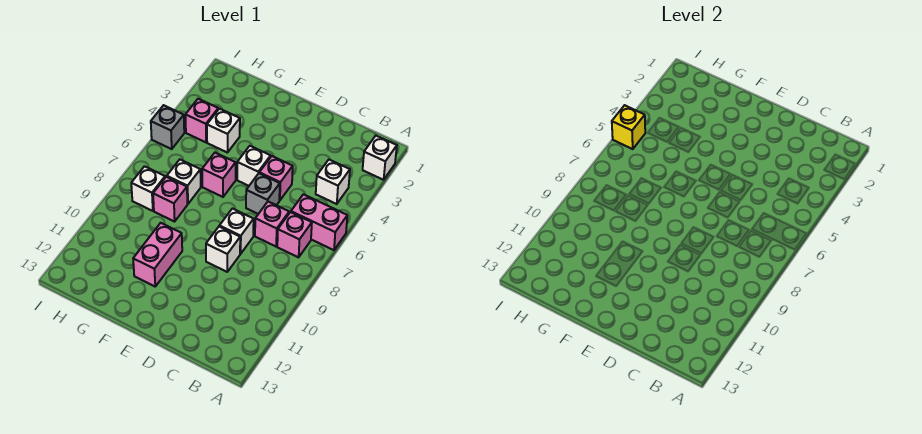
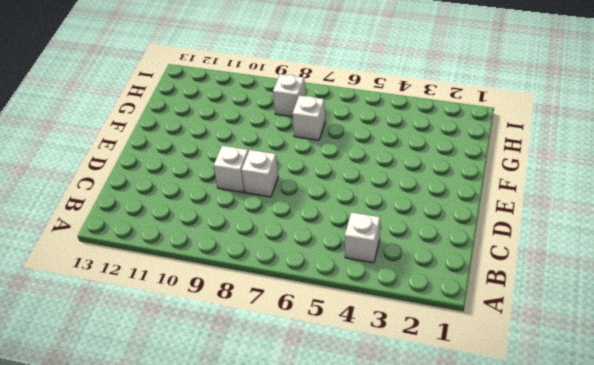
none -> white brick A2 level 1
none -> pink brick A6:B6 level 1
none -> pink brick B7 level 1

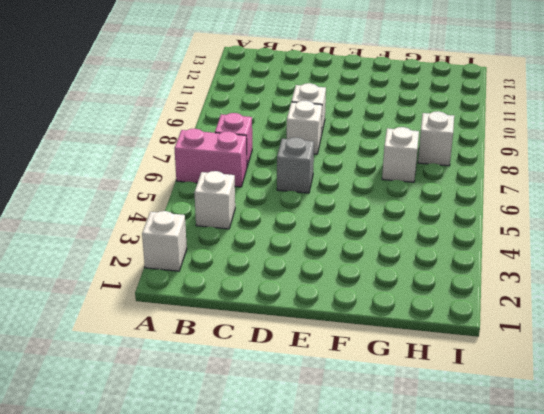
none -> pink brick C7 level 1
none -> pink brick D5 level 1
none -> white brick E5 level 1

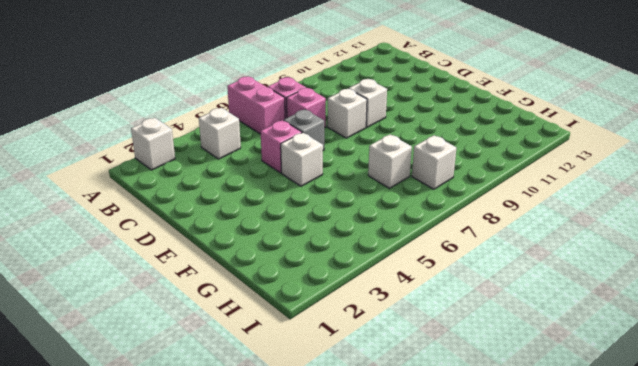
none -> pink brick F6 level 1
none -> pink brick F10:F11 level 1
none -> white brick G4 level 1

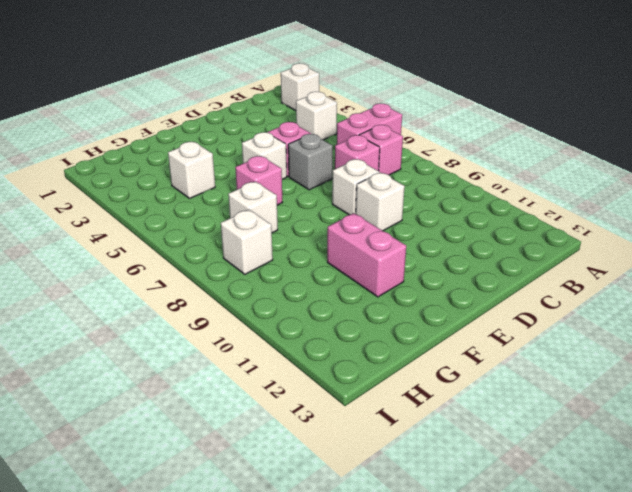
none -> pink brick G8 level 1
none -> pink brick H4 level 1
none -> grey brick I5 level 1

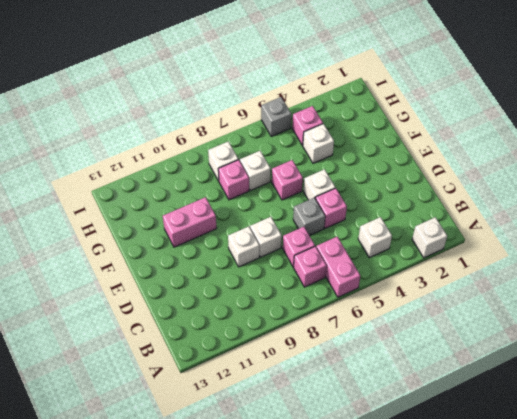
none -> yellow brick I5 level 2

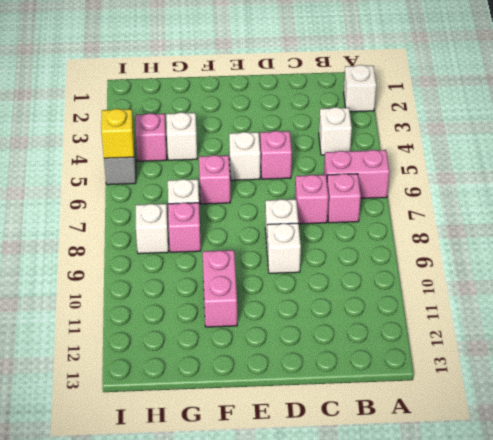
none -> grey brick D6 level 1

